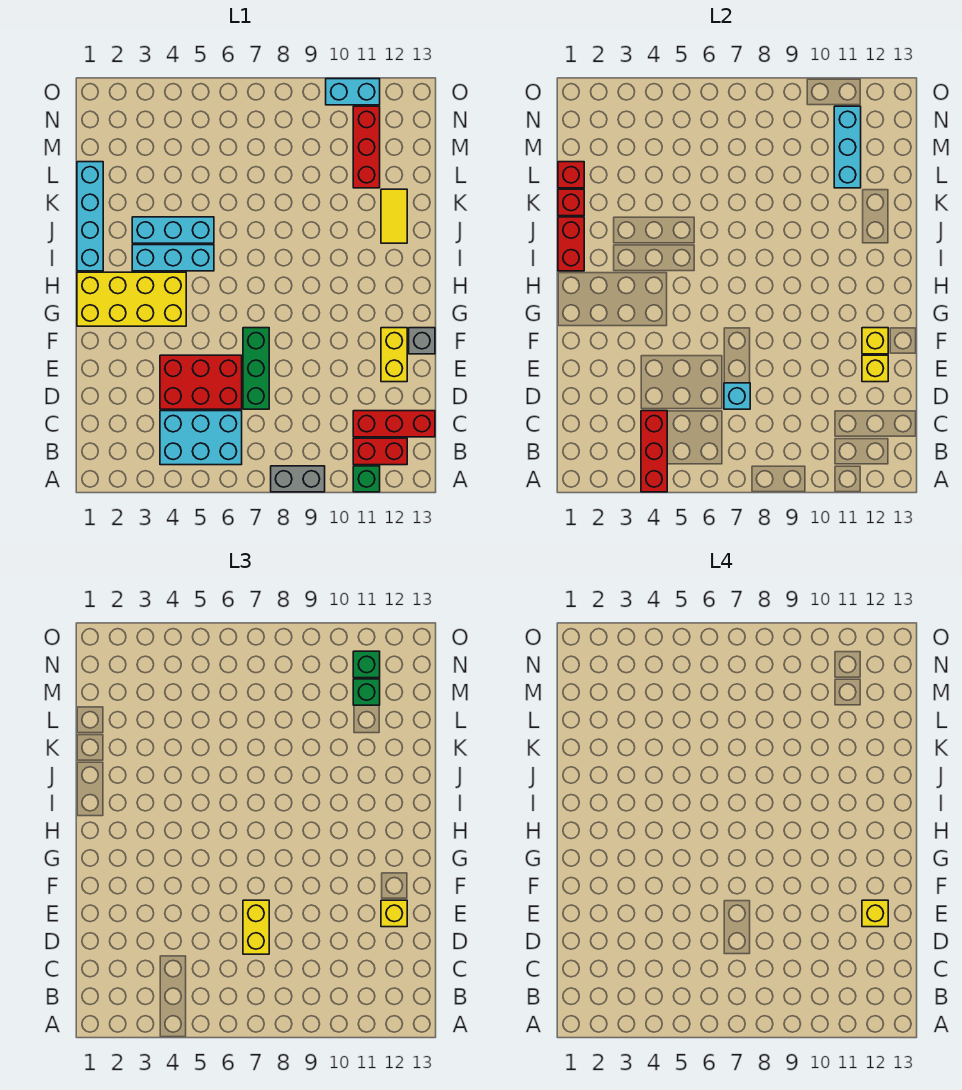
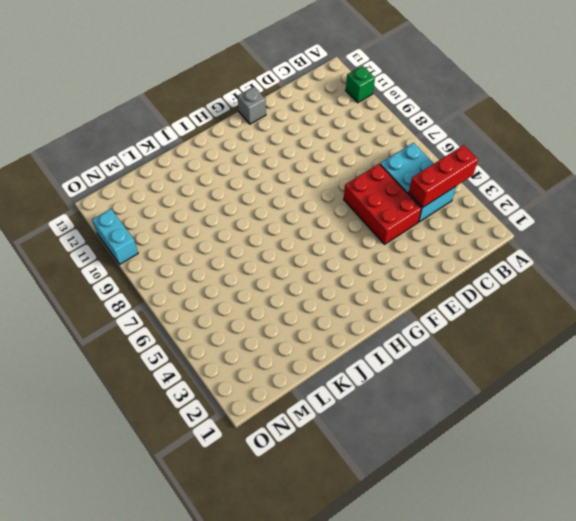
none -> grey brick A8:A9 level 1
none -> red brick B11:B12 level 1
none -> red brick C11:C13 level 1

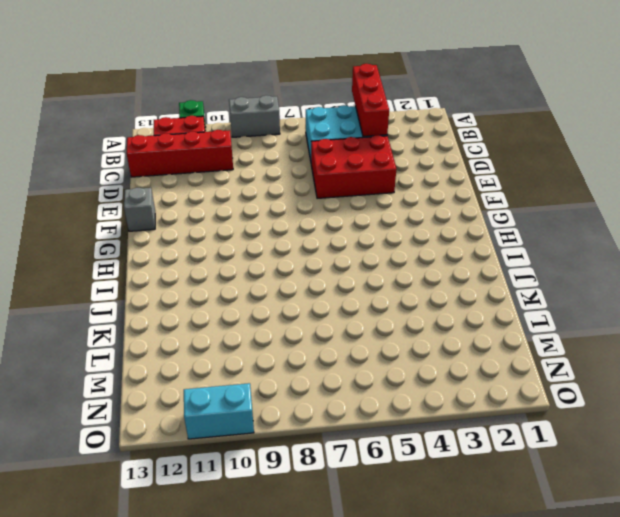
red brick C10:C13 level 1 -> red brick C11:C13 level 1
none -> green brick D7:F7 level 1
none -> yellow brick E12:F12 level 1
none -> yellow brick G1:H4 level 1

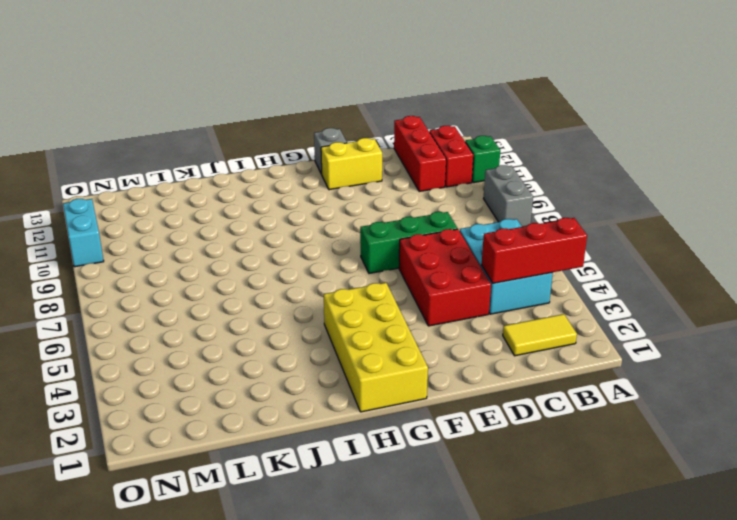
yellow tile B2:C2 level 1 -> yellow tile J12:K12 level 1
none -> cyan brick I1:L1 level 1
none -> cyan brick I3:I5 level 1
none -> cyan brick J3:J5 level 1

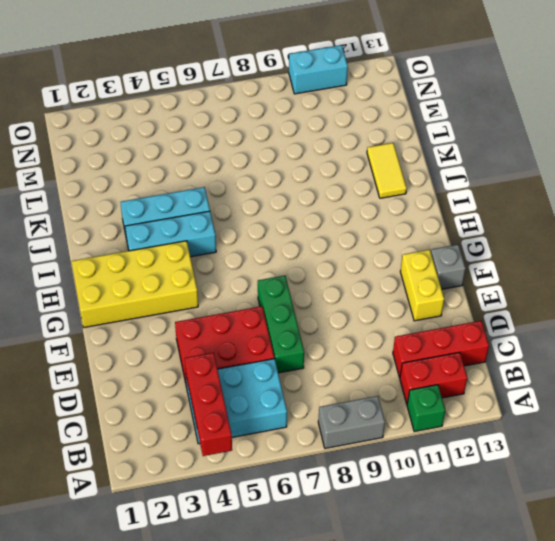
none -> cyan brick I1:L1 level 1
none -> red brick L11:N11 level 1
none -> cyan brick D7 level 2

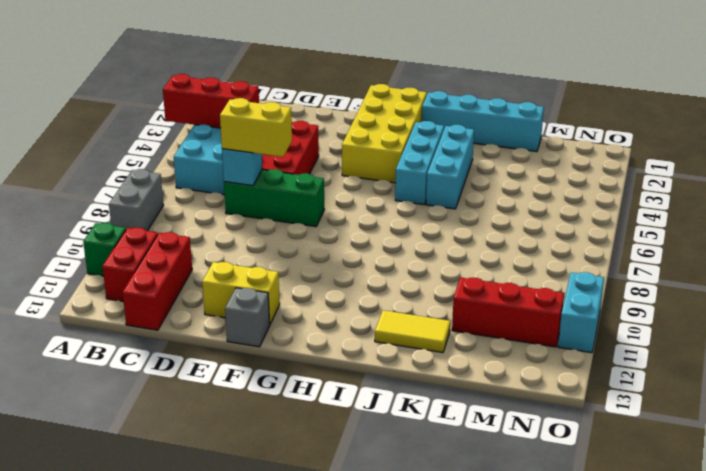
none -> yellow brick E12 level 2
none -> yellow brick F12 level 2
none -> red brick I1:J1 level 2

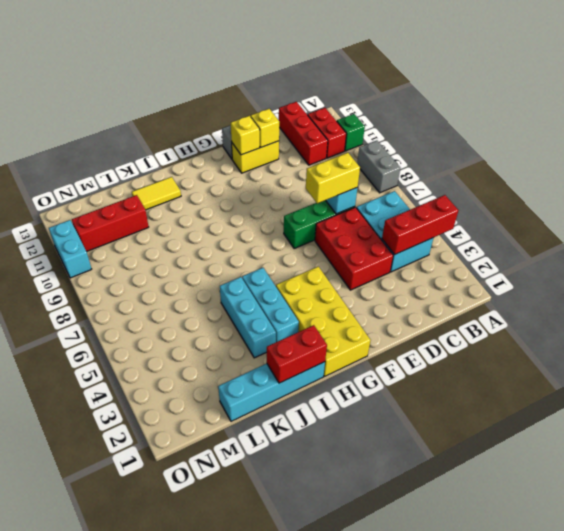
none -> red brick K1 level 2
none -> red brick L1 level 2
none -> cyan brick L11:N11 level 2

